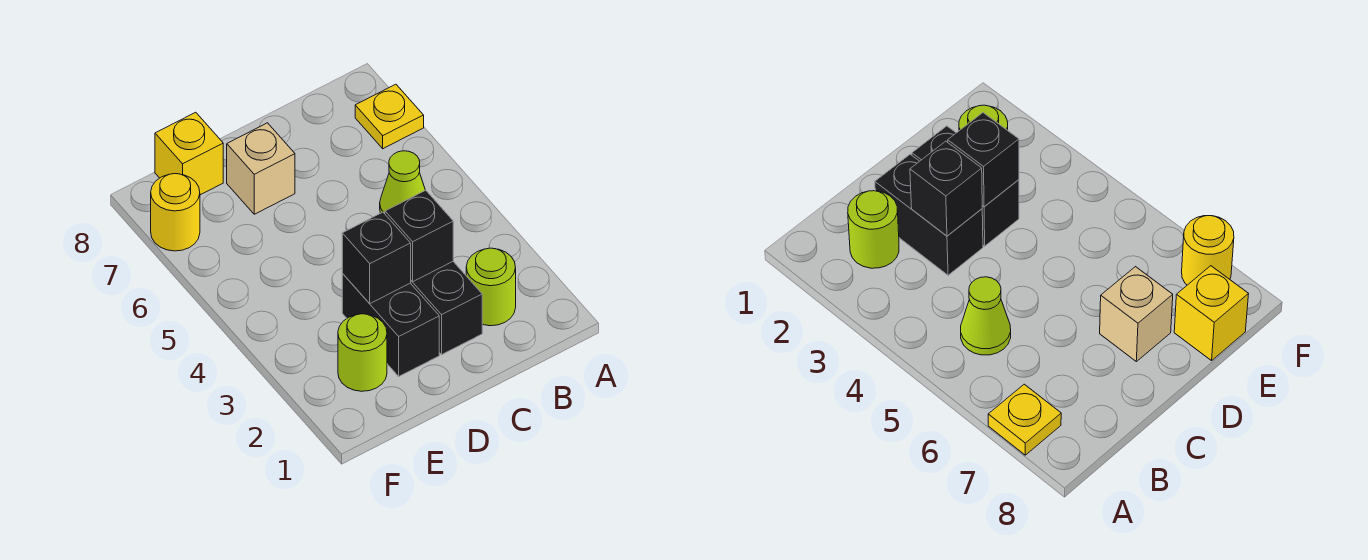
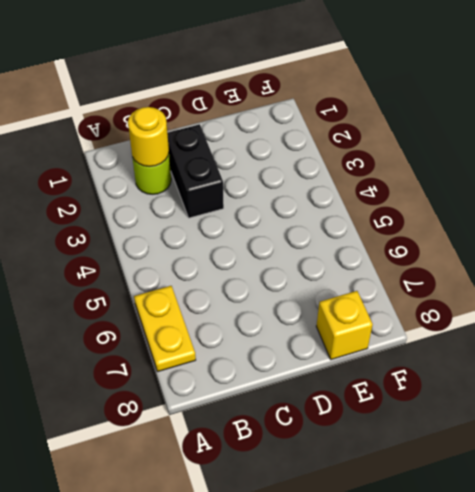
yellow plate A6:A7 level 1 -> yellow plate A7 level 1
yellow round brick B2 level 2 -> yellow round brick F7 level 1
none -> lime cone B5 level 1
none -> black brick D2:D3 level 1

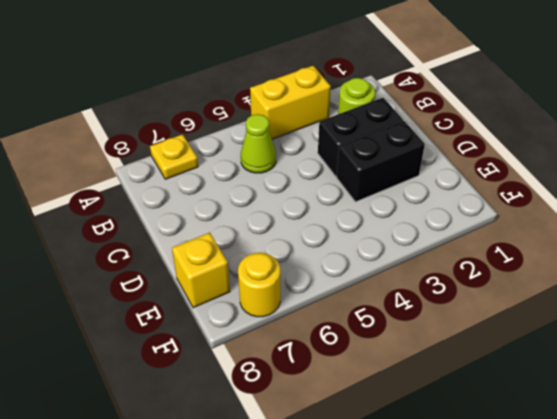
yellow brick A3:A4 level 1 -> none
none -> tan brick D7 level 1
none -> lime round brick E2 level 1

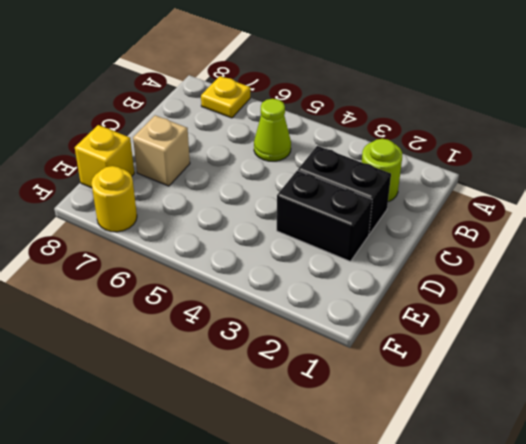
none -> lime round brick E2 level 1
none -> black brick C3 level 2

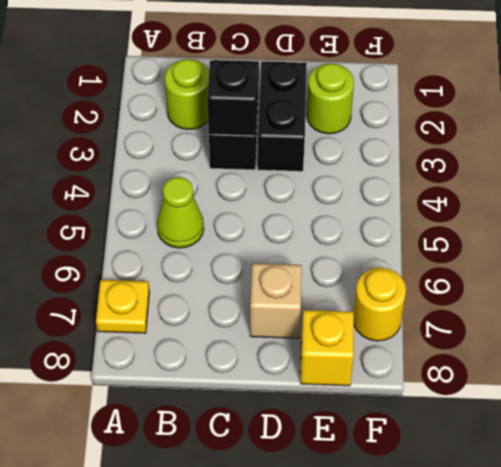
none -> black brick D3 level 2

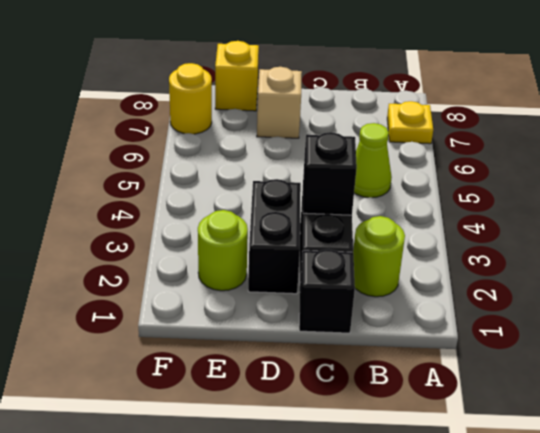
black brick C1 level 1 -> black brick D3 level 2

